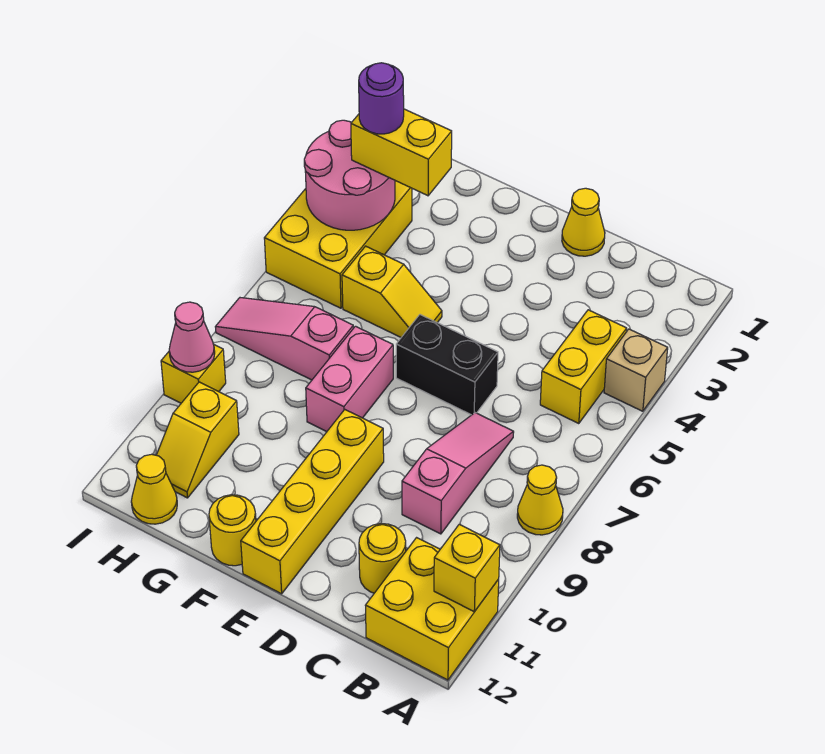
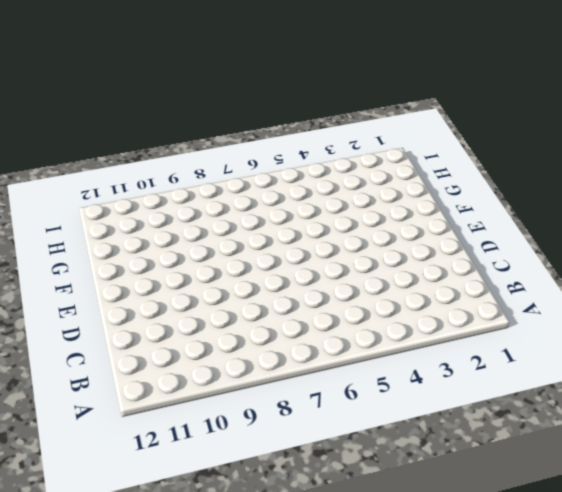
none -> tan brick A4 level 1
none -> yellow cone A8 level 1
none -> yellow brick A11:B12 level 1

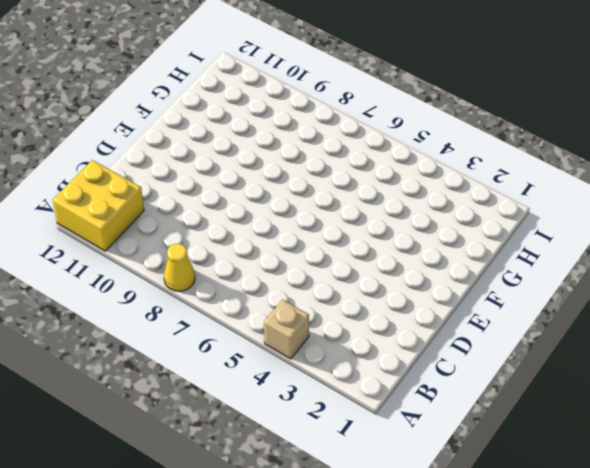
none -> yellow brick B4:B5 level 1
none -> pink slope C7:C9 level 1 top 9
none -> yellow round brick C11 level 1

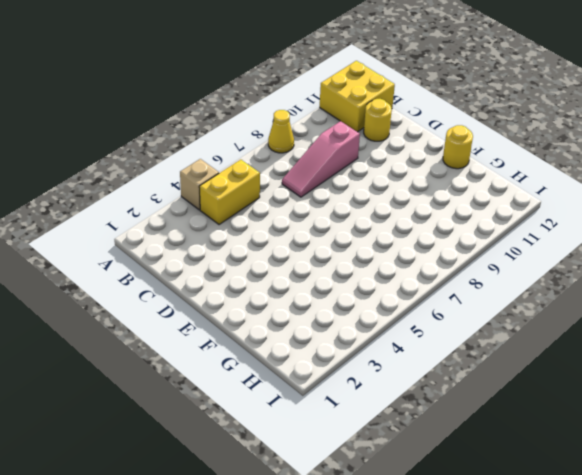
none -> yellow cone D1 level 1
none -> black brick D6:E6 level 1
none -> yellow brick E9:E12 level 1

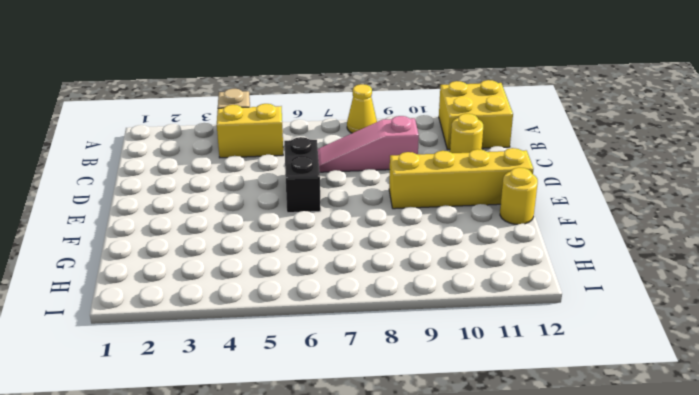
none -> yellow cone D1 level 1
none -> yellow slope F5:G5 level 1 top G
none -> pink brick F7:F8 level 1

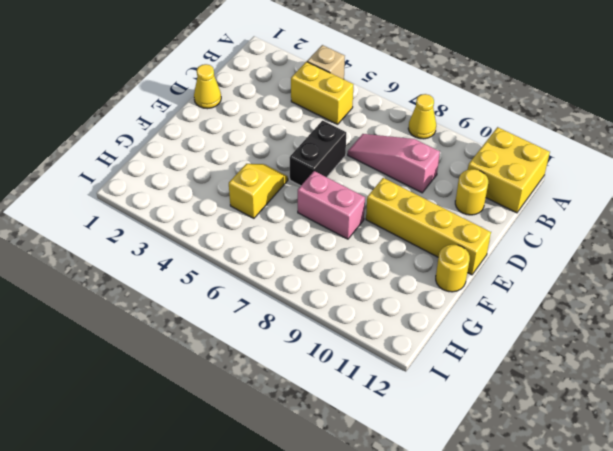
none -> pink slope G7:I7 level 1 top G
none -> yellow brick H3:I5 level 1
none -> yellow slope H10:H11 level 1 top 10

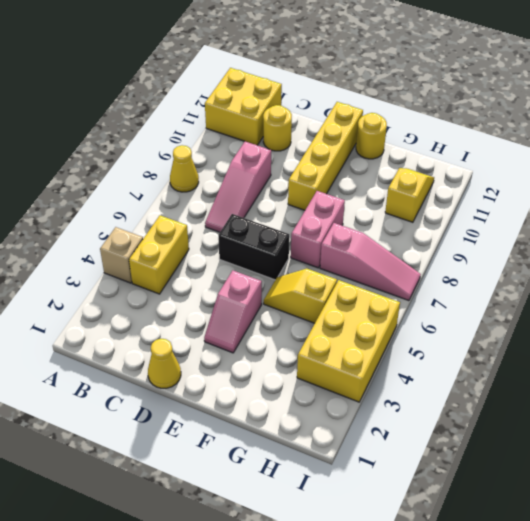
pink slope E3:E4 level 1 top 4 -> none
none -> yellow cone H12 level 1
none -> yellow brick I9 level 1
none -> yellow brick A11 level 2

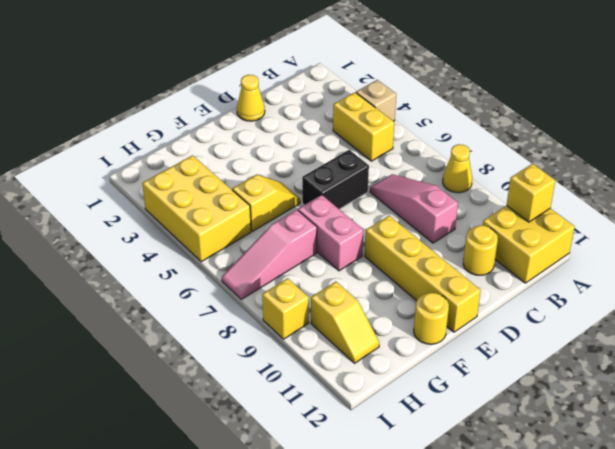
none -> yellow cone H12 level 1
none -> pink round brick H3:I4 level 2
none -> pink cone I9 level 2

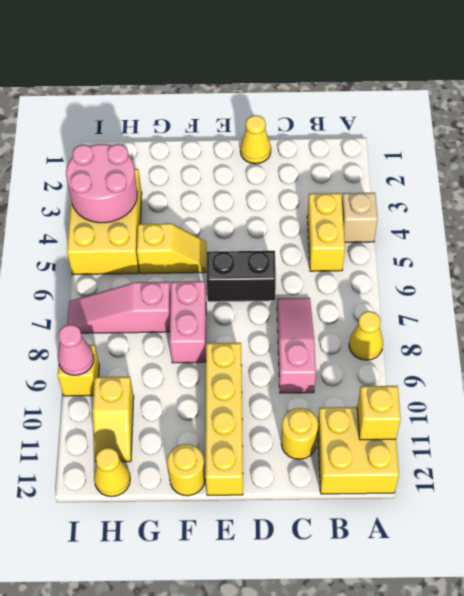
none -> yellow brick G3:H3 level 3
none -> purple round brick H3 level 4

